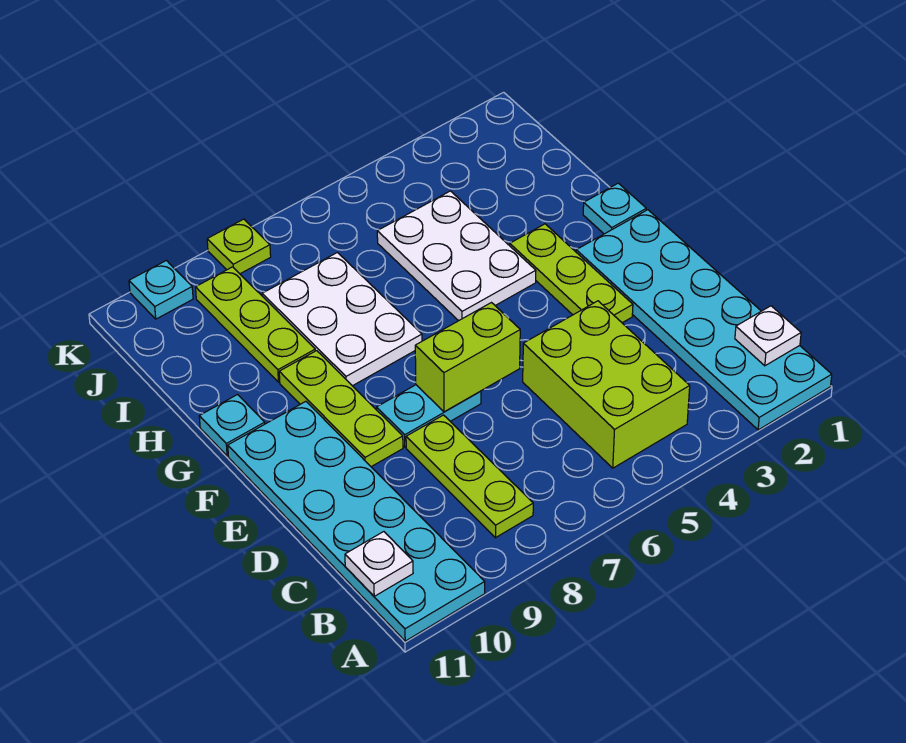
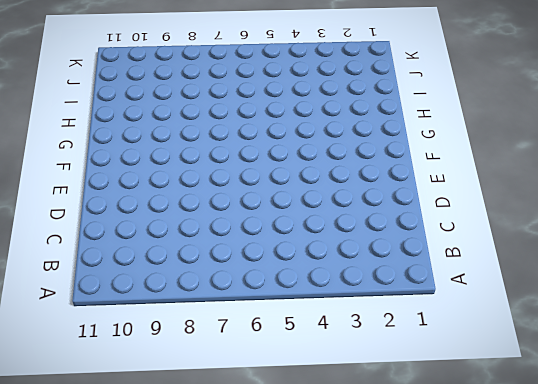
none -> cyan plate A1:F2 level 1
none -> cyan plate A10:F11 level 1
none -> lime brick B4:D5 level 1

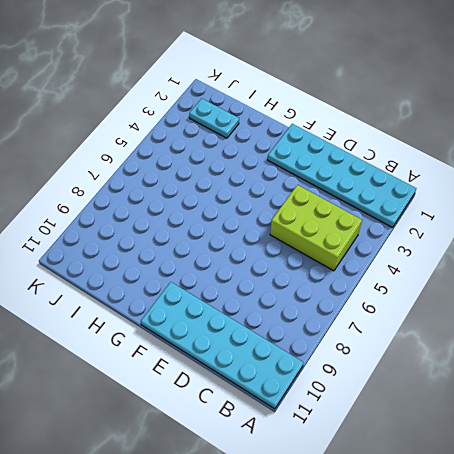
cyan plate I2:J2 level 1 -> cyan plate E7:E8 level 1
none -> lime plate B8:D8 level 1
none -> lime plate E3:G3 level 1
none -> lime plate E9:G9 level 1

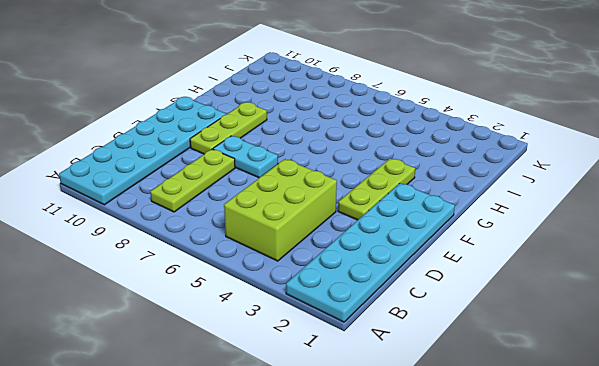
none -> cyan plate G1 level 1
none -> white plate G4:I5 level 1
none -> white plate G7:I8 level 1

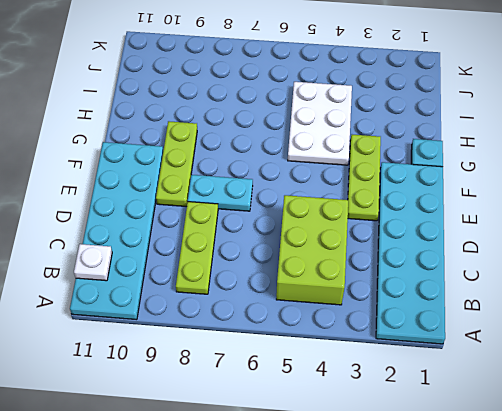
none -> white plate G7:I8 level 1
none -> cyan plate G11 level 1
none -> lime plate H9:J9 level 1

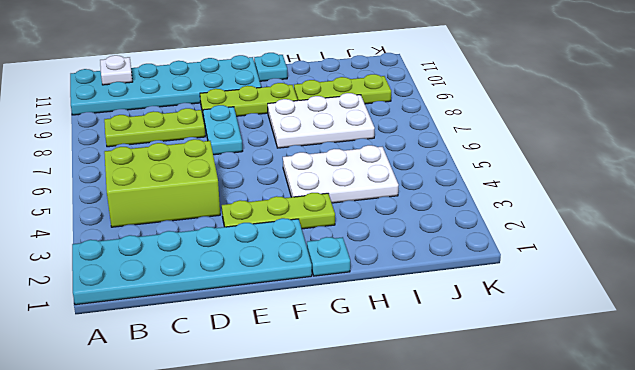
none -> lime plate K8 level 1
none -> cyan plate K10 level 1
none -> white plate B1 level 2

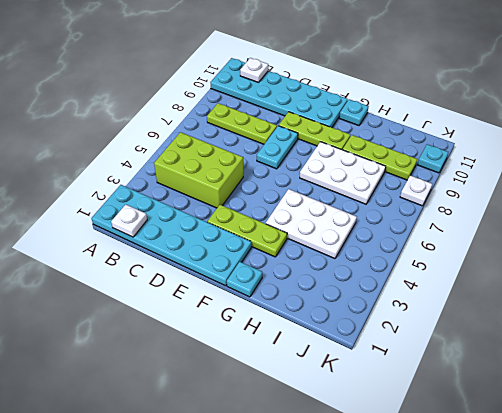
white plate K8 level 1 -> lime plate K8 level 1
none -> lime brick E6:E7 level 2

